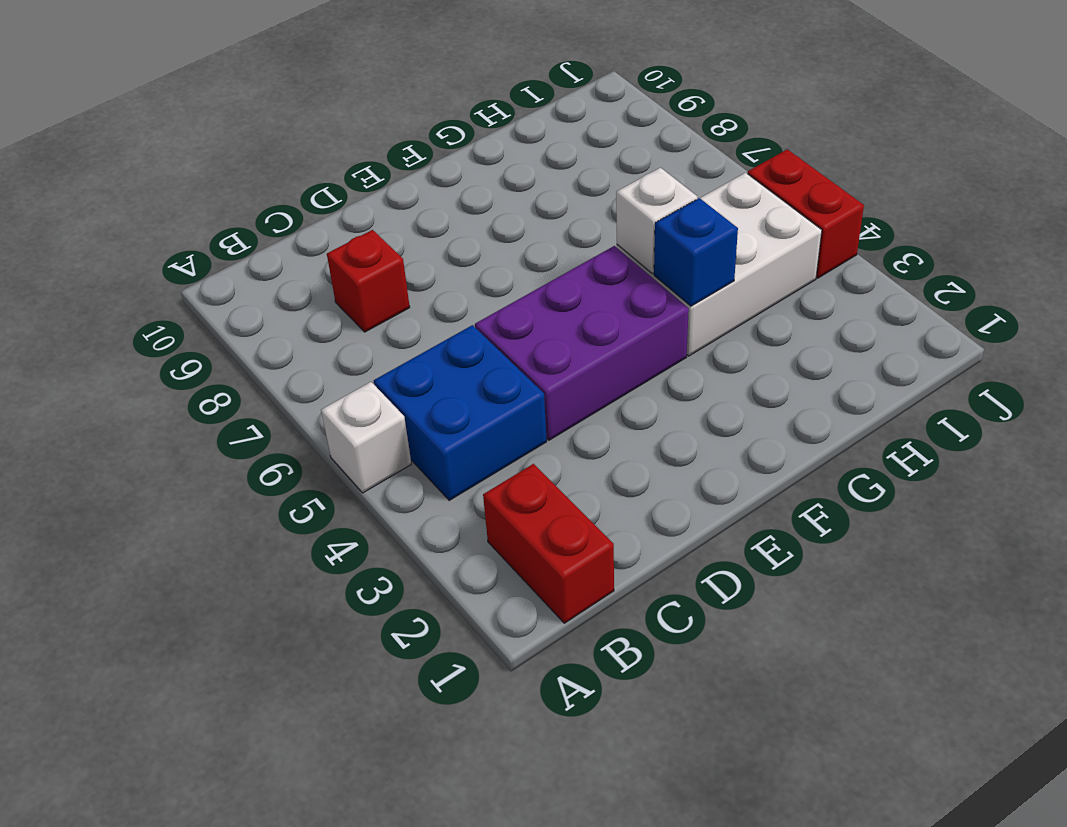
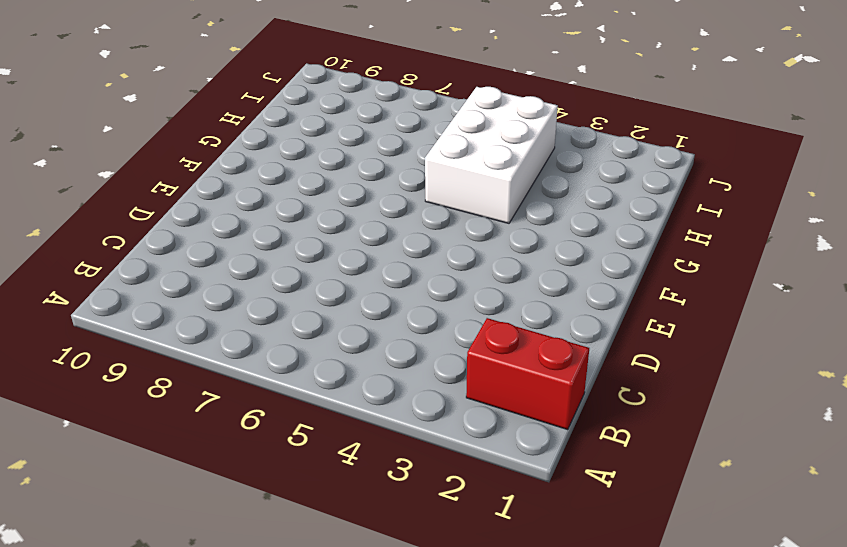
none -> white brick A5 level 1
none -> blue brick B4:C5 level 1

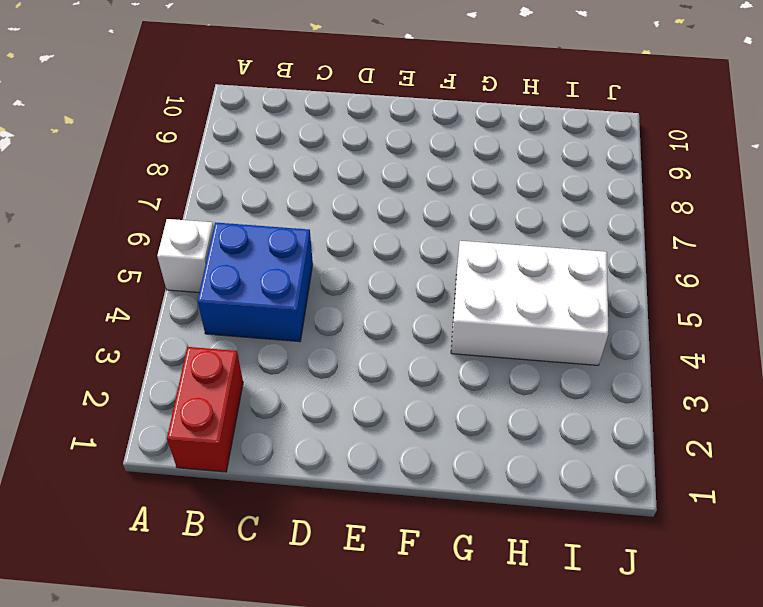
none -> red brick C8 level 1
none -> purple brick D4:F5 level 1

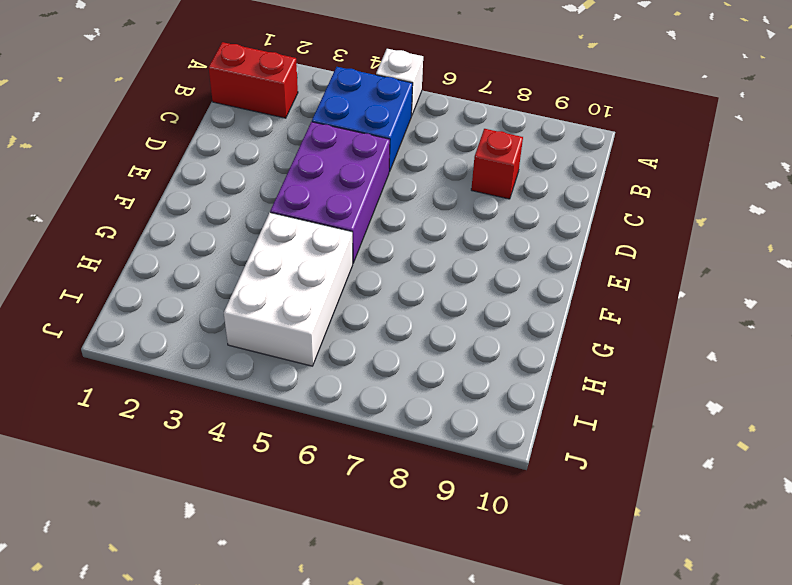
none -> red brick J4:J5 level 1
none -> blue brick G4 level 2

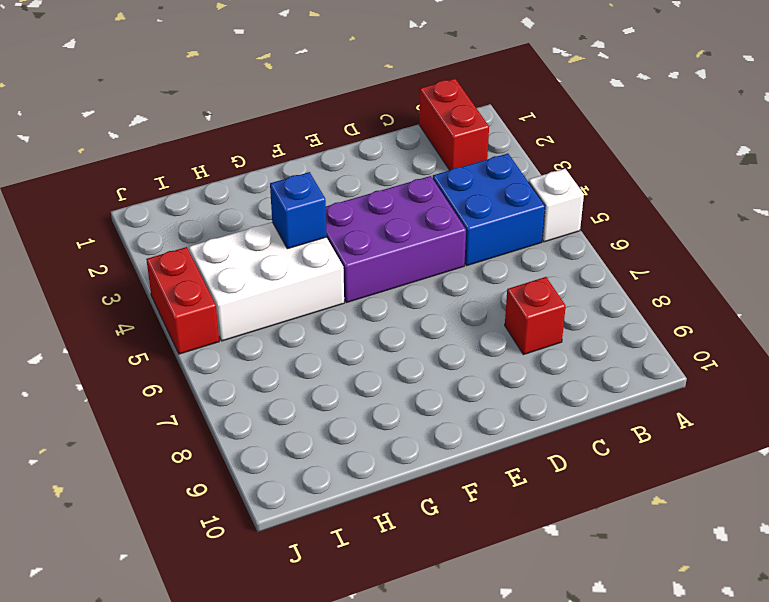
none -> white brick G5 level 2

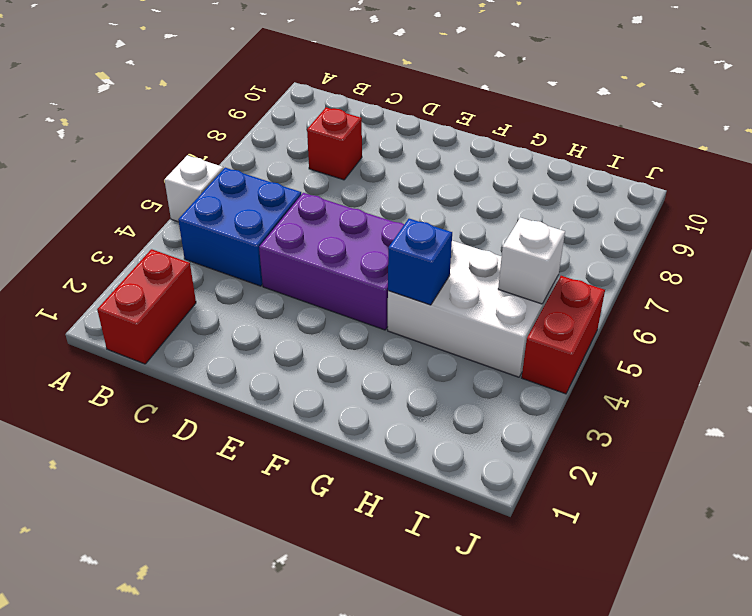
white brick I5 level 2 -> white brick G5 level 2

